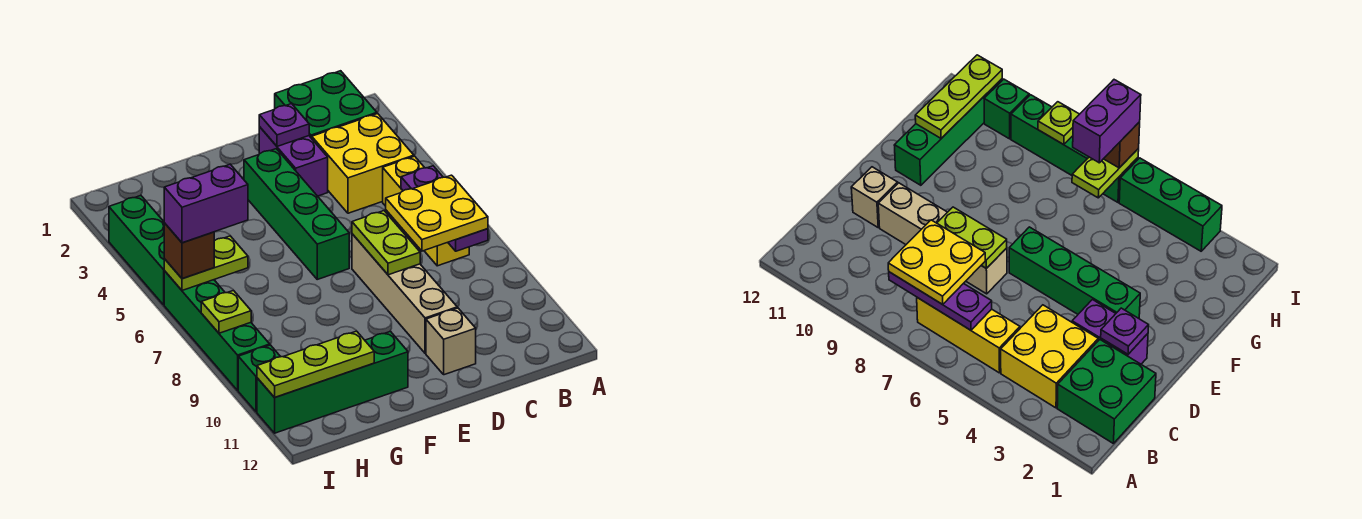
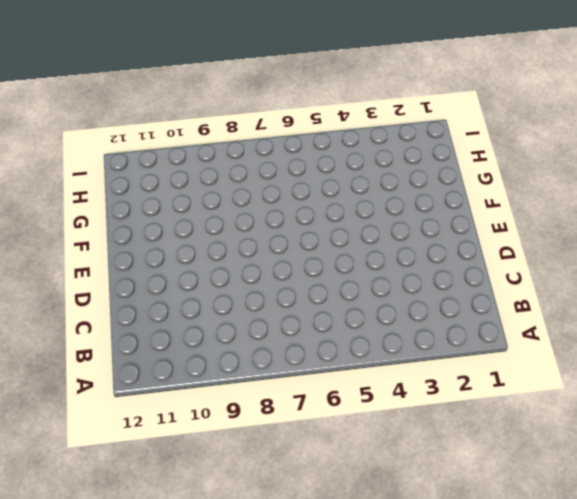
none -> green brick B1:C2 level 1
none -> yellow brick B3:C4 level 1
none -> yellow brick B5:B7 level 1

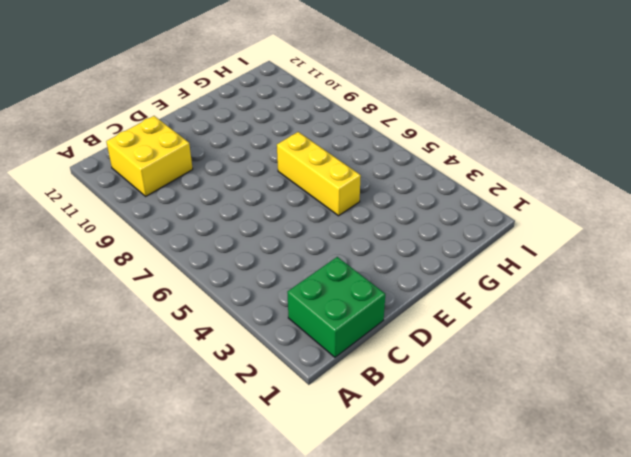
yellow brick B10:C11 level 1 -> yellow brick B3:C4 level 1
yellow brick F5:F7 level 1 -> yellow brick B5:B7 level 1
none -> purple brick D2:D3 level 1
none -> tan brick D7:D10 level 1
none -> tan brick D11 level 1

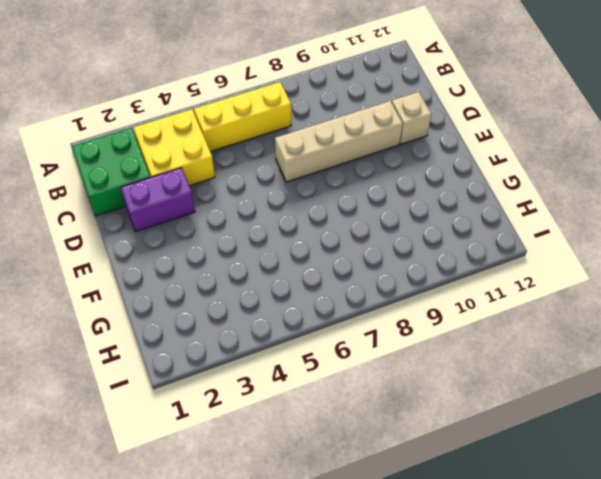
none -> green brick E3:E6 level 1
none -> green brick F11:I11 level 1
none -> green brick I3:I5 level 1

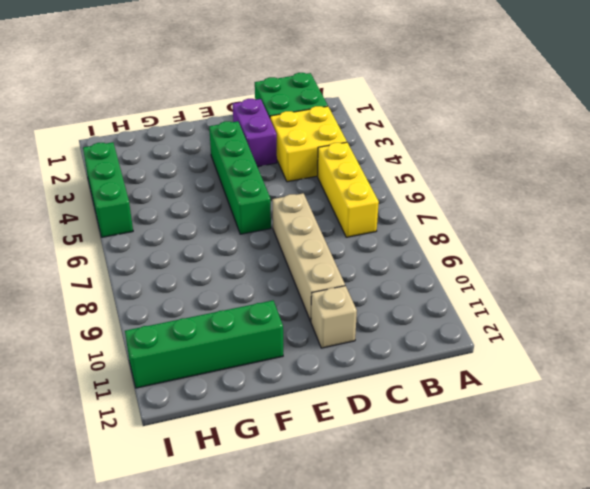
none -> green brick I6:I9 level 1
none -> green brick I10 level 1
none -> purple plate B6:B8 level 2

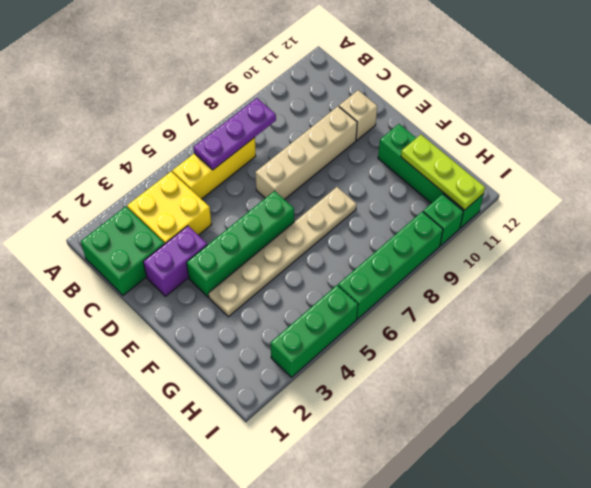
tan plate F3:F8 level 1 -> none
none -> purple plate D2 level 2
none -> lime plate D7:D8 level 2
none -> lime plate H6:I6 level 2

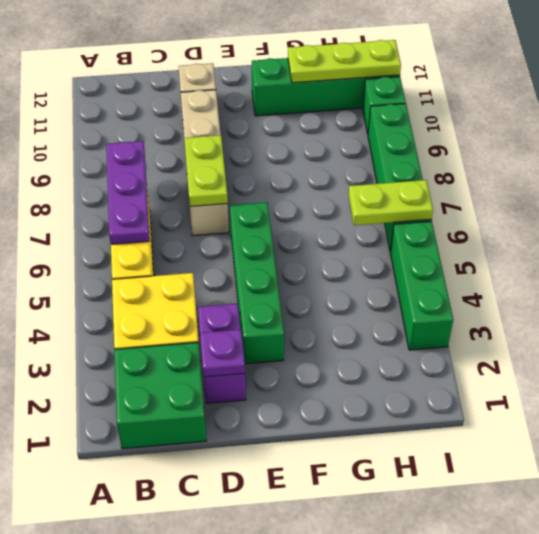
none -> lime plate I8 level 2
none -> yellow plate B7:C8 level 3
none -> brown brick I6 level 3

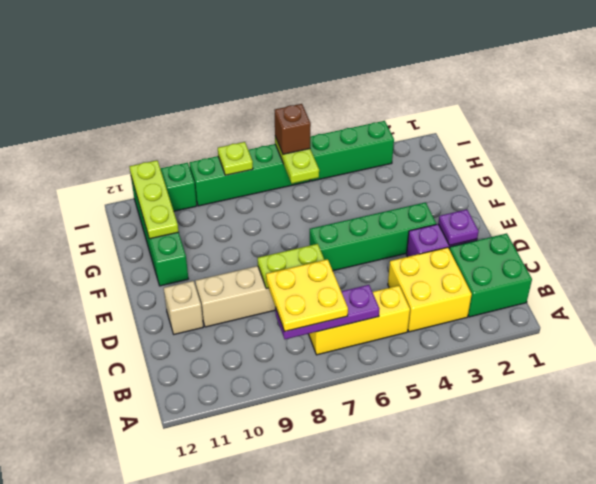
none -> purple brick H6:I6 level 4

